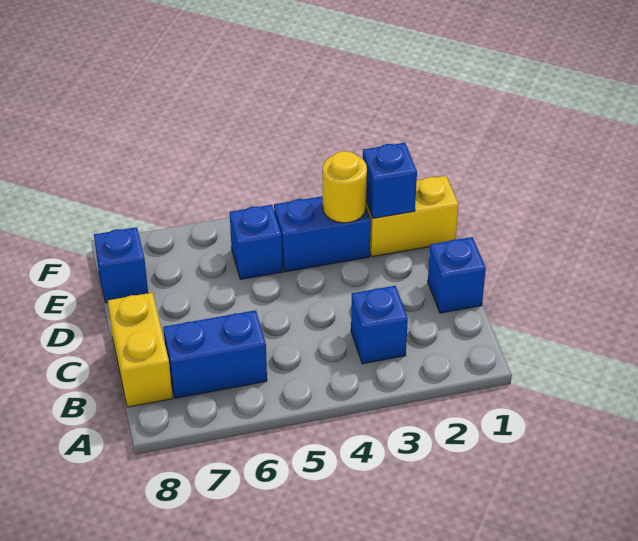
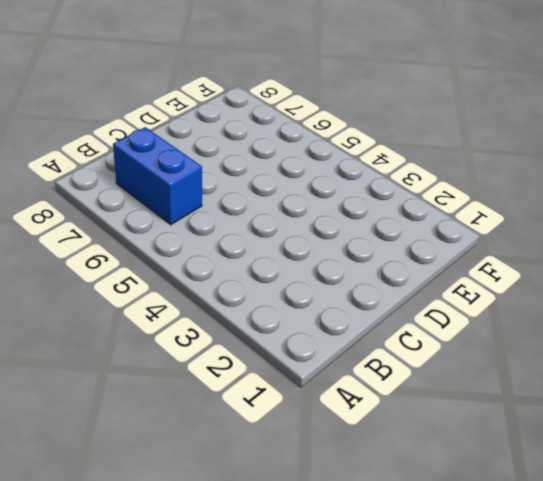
none -> blue brick B3 level 1
none -> yellow brick B8:C8 level 1

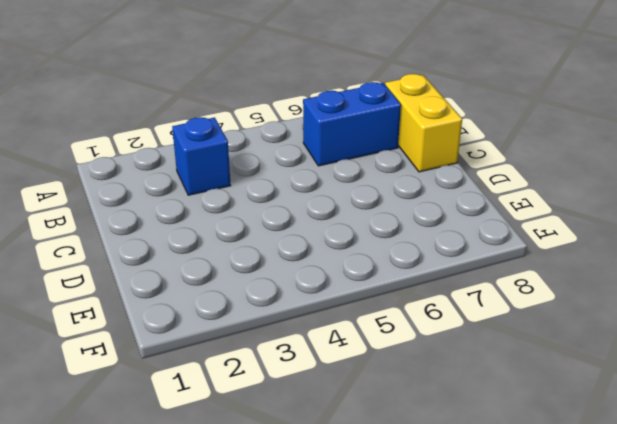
none -> blue brick C1 level 1
none -> yellow brick E1:E2 level 1

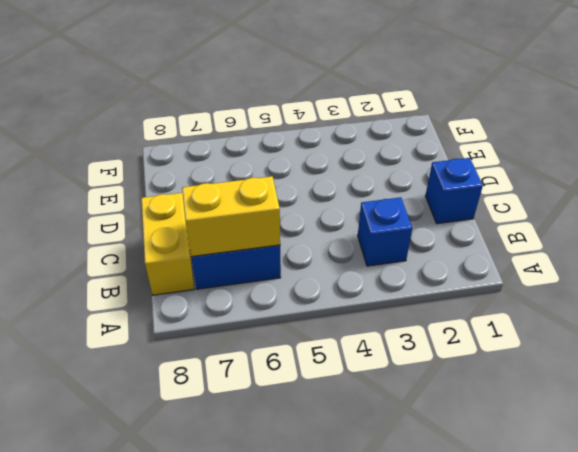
yellow brick B6:B7 level 2 -> yellow brick E1:E2 level 1
none -> blue brick E3:E4 level 1
none -> blue brick E5 level 1

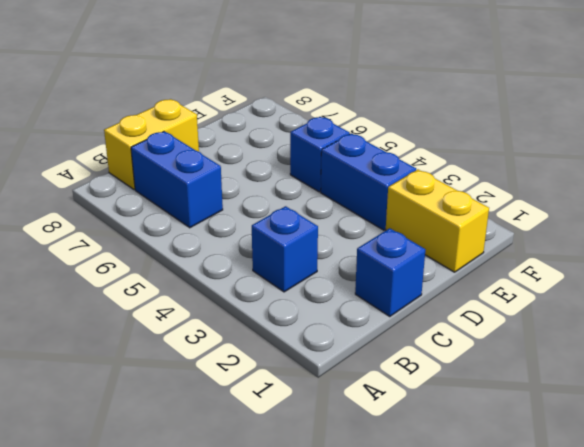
none -> blue brick E8 level 1
none -> blue brick E2 level 2

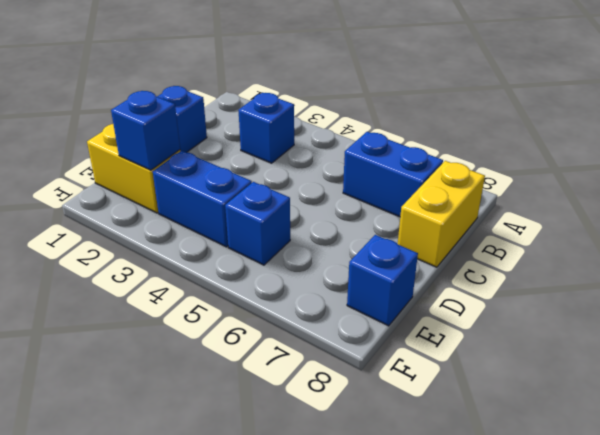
none -> yellow round brick E3 level 2

